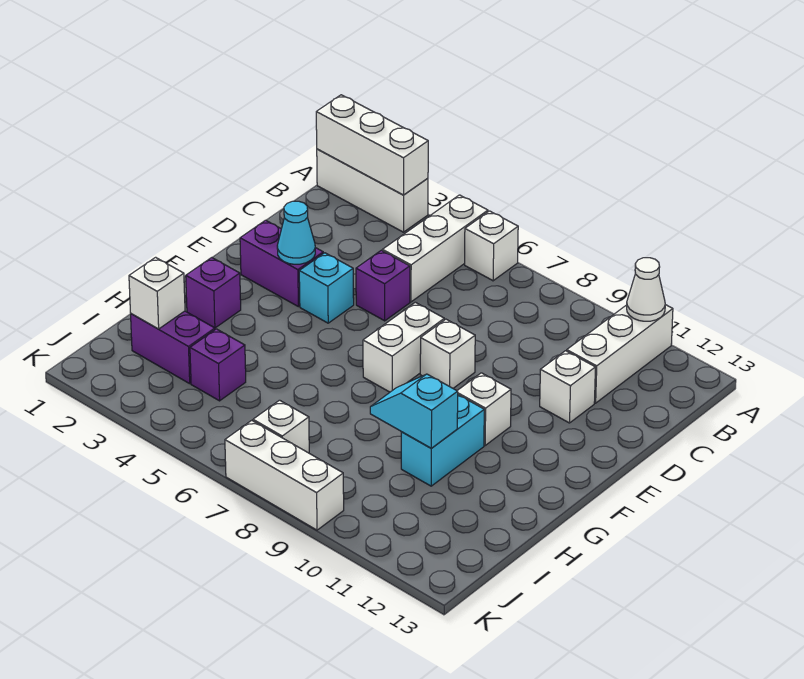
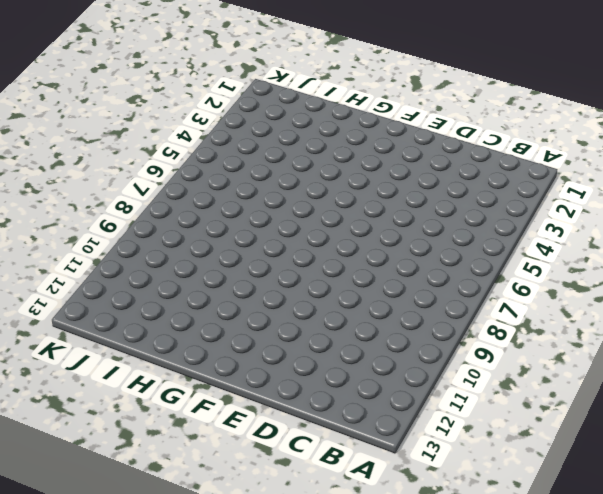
none -> white brick A1:A3 level 1
none -> white brick A5:C5 level 1
none -> white brick A6 level 1

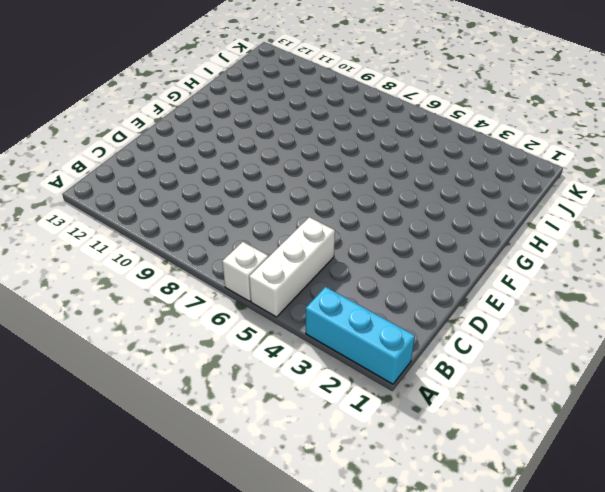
cyan brick A1:A3 level 1 -> white brick A1:A3 level 1
none -> white brick A11:C11 level 1
none -> purple brick D5 level 1
none -> white brick D11 level 1

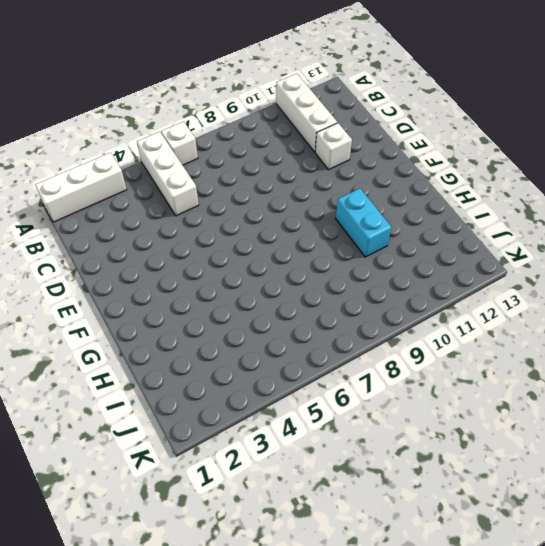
none -> purple brick D5 level 1
none -> purple brick E2:E3 level 1
none -> cyan brick E4 level 1

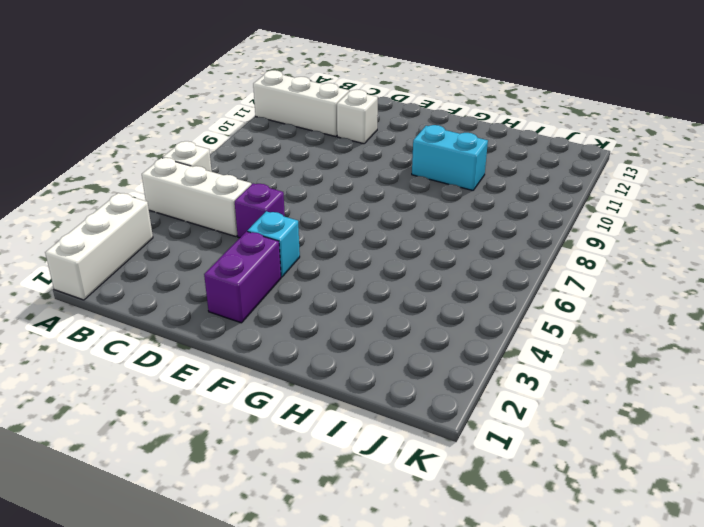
none -> white brick E7:F7 level 1
none -> white brick E8 level 1
none -> white brick F10 level 1

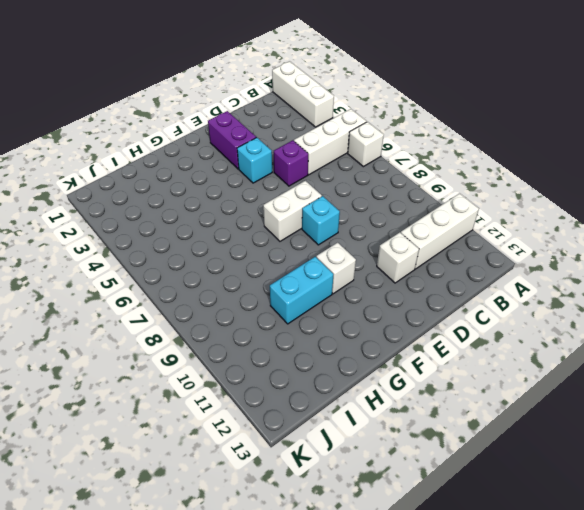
cyan brick E8 level 1 -> white brick E8 level 1
none -> purple brick G2 level 1
none -> purple brick I2:I3 level 1
none -> purple brick I4 level 1

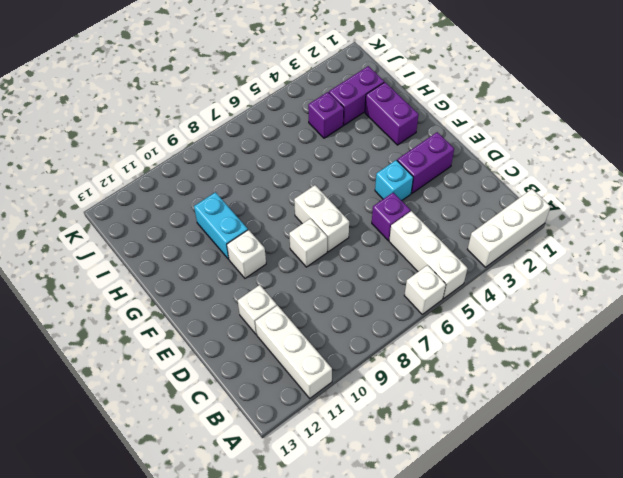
purple brick G2:H2 level 1 -> purple brick G2 level 1
none -> white brick J7 level 1
none -> white brick K7:K9 level 1
none -> white brick A1:A3 level 2

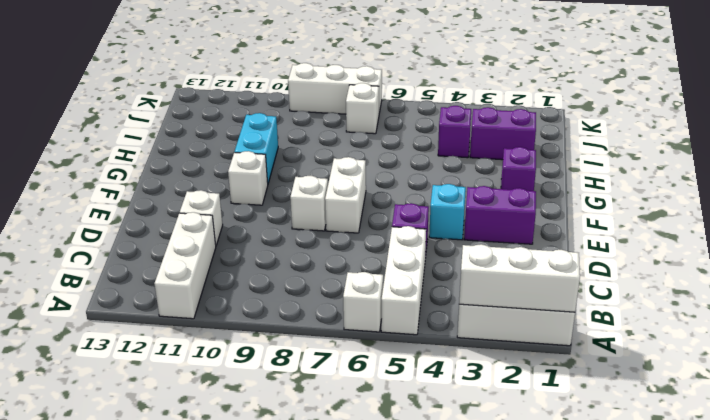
none -> white cone A11 level 2
none -> cyan cone E3 level 2
none -> cyan slope H9:H10 level 2 top 10

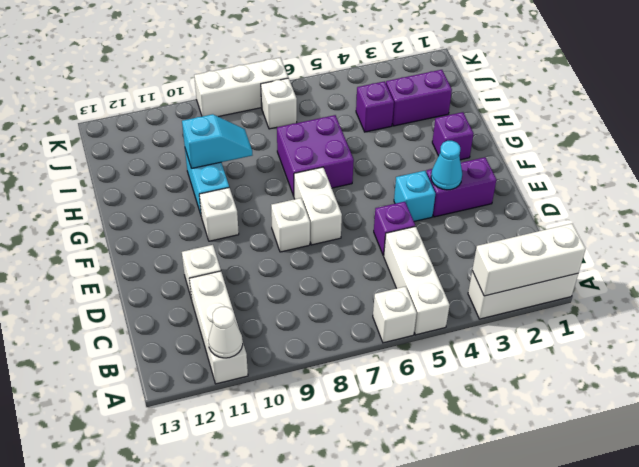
purple brick G6:H7 level 1 -> none
none -> white brick I2 level 2

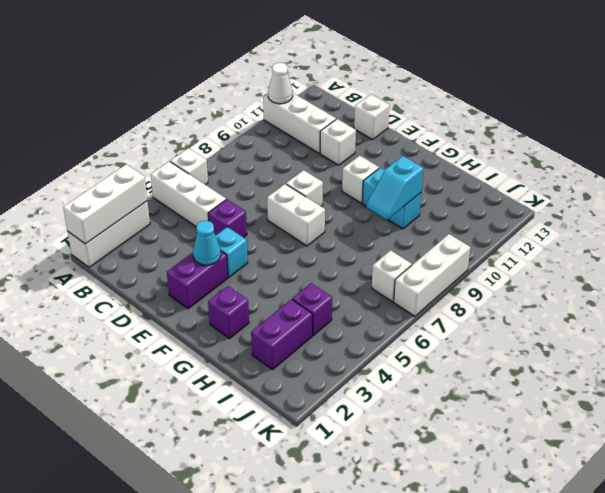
white brick D13 level 1 -> white brick I2 level 2

